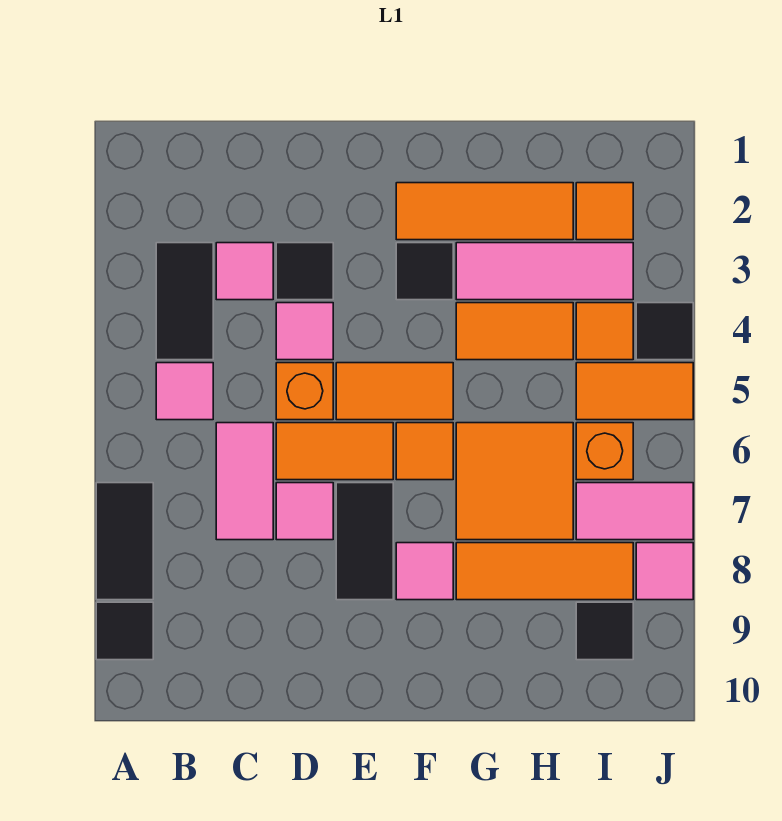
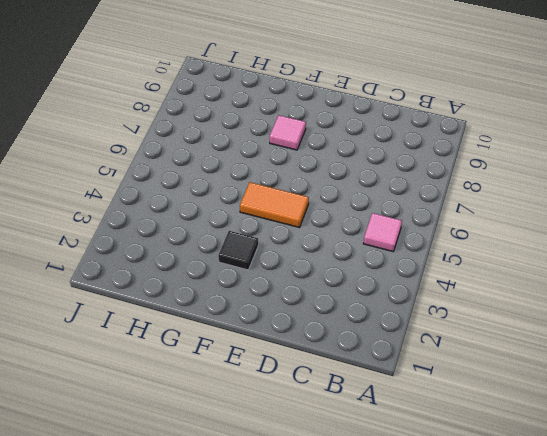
none -> black tile A7:A8 level 1
none -> black tile A9 level 1
none -> black tile B3:B4 level 1

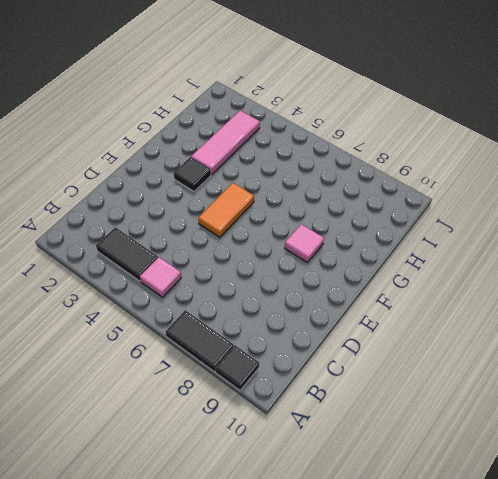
none -> pink tile C3 level 1
none -> pink tile C6:C7 level 1
none -> black tile D3 level 1

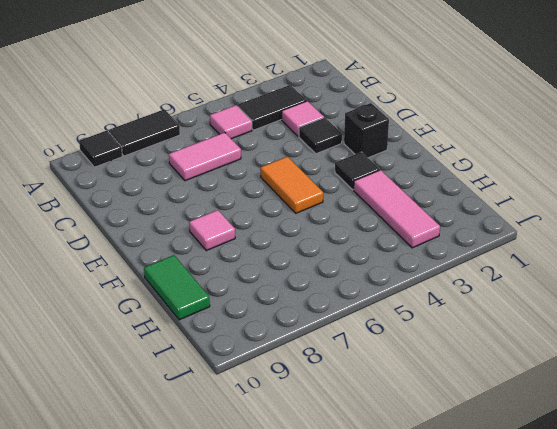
black brick E2 level 1 -> none
green tile G10:H10 level 1 -> none
none -> pink tile D4 level 1
none -> orange brick D5 level 1
none -> orange tile D6:E6 level 1

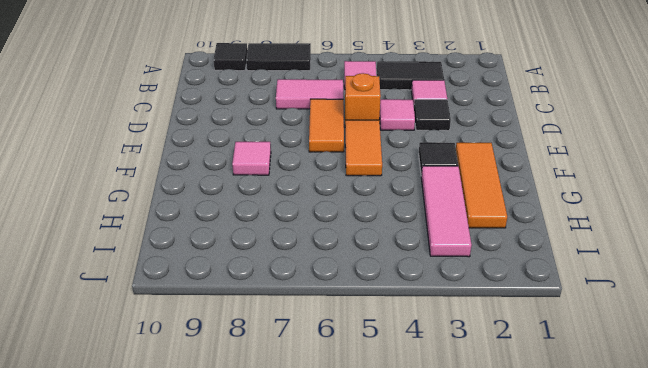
none -> pink tile D7 level 1
none -> black tile E7:E8 level 1
none -> orange tile F6 level 1

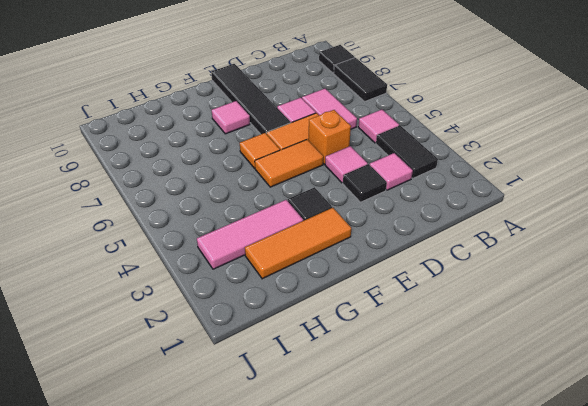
black tile E7:E10 level 1 -> black tile E7:E8 level 1
none -> orange tile G4:H4 level 1
none -> orange tile G6:H7 level 1
none -> orange tile G8:I8 level 1

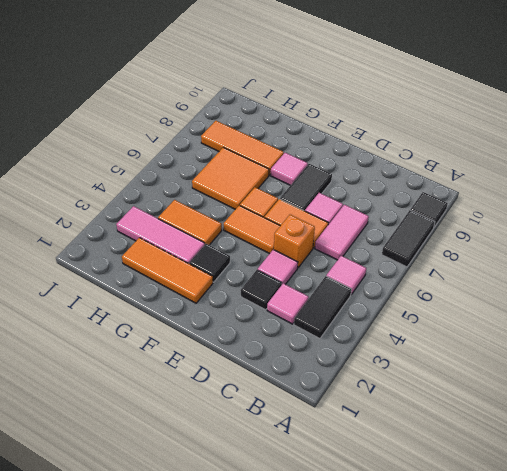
none -> orange tile I2 level 1
none -> orange tile I4 level 1
none -> orange tile I5:J5 level 1

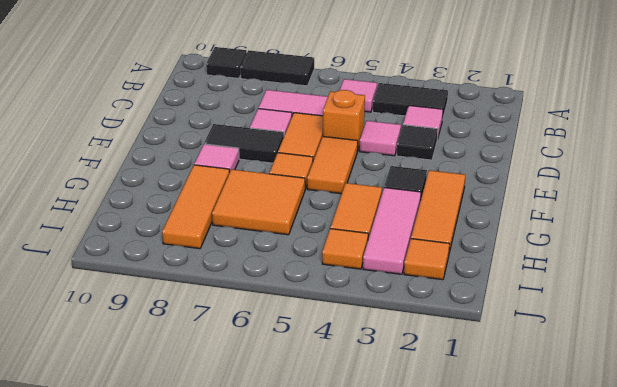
none -> orange tile I5:J5 level 1
none -> orange brick I6 level 1
none -> pink tile I7:J7 level 1

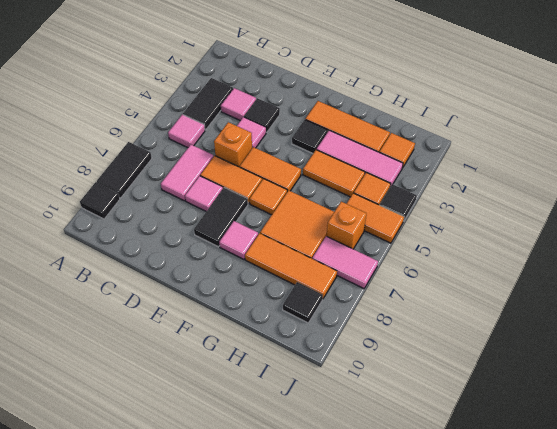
none -> pink tile J8 level 1

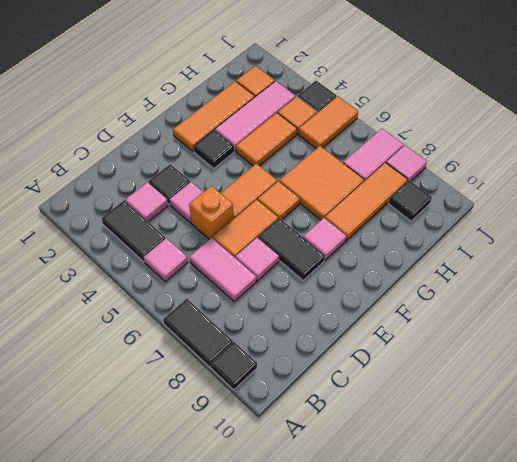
none -> orange brick I6 level 1

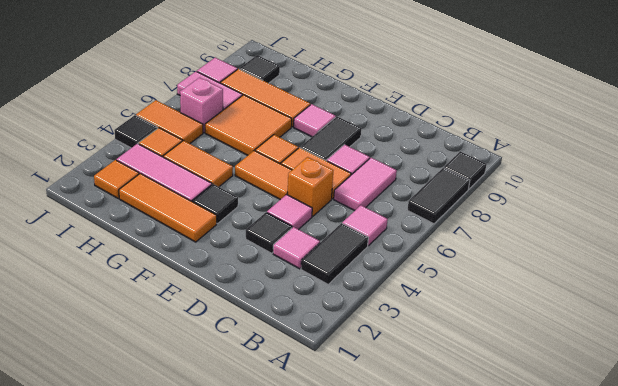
pink brick I6 level 1 -> orange brick I6 level 1

